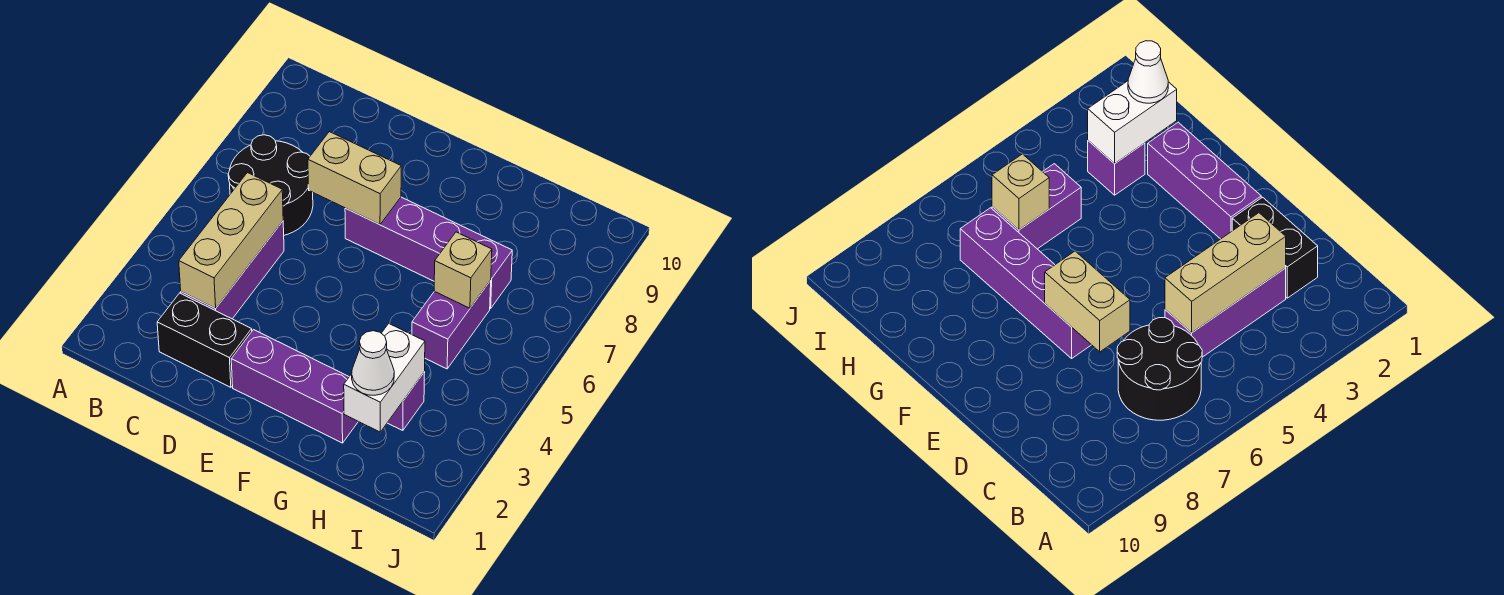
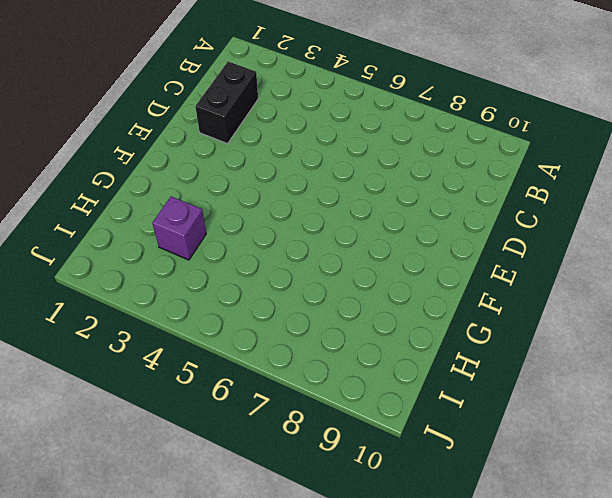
none -> black round brick B6:C7 level 1
none -> purple brick C3:C5 level 1
none -> purple brick E2:G2 level 1

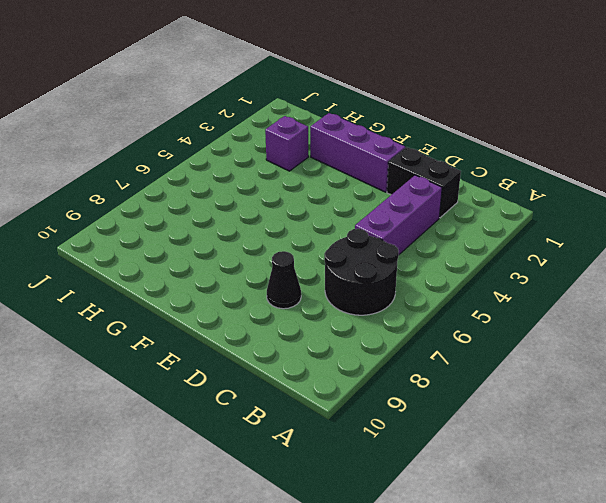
black cone D8 level 1 -> none
none -> purple brick E7:H7 level 1
none -> purple brick H5:H6 level 1
none -> tan brick C3:C5 level 2

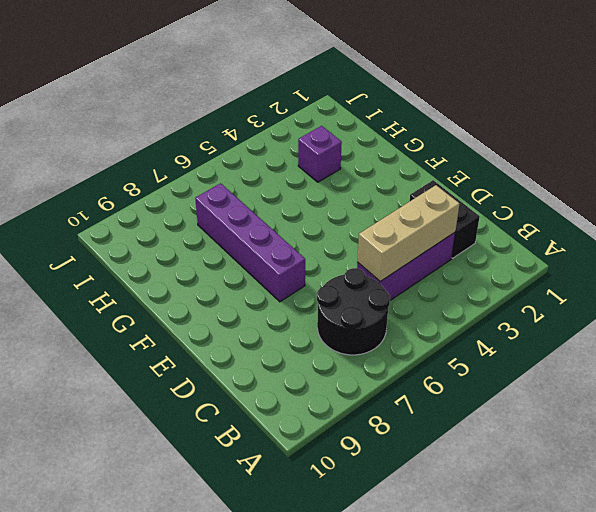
none -> purple brick E2:G2 level 1
none -> purple brick H5:H6 level 1
none -> tan brick D7:E7 level 2

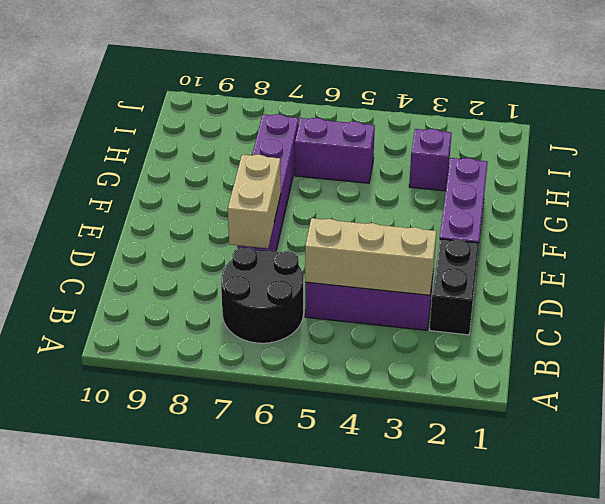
none -> white brick H2:H3 level 2
none -> tan brick H6 level 2
none -> white cone H2 level 3

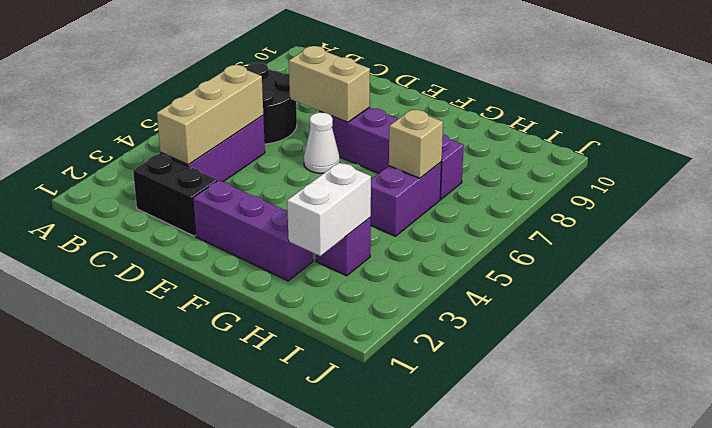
white cone E6 level 1 -> white cone H2 level 3

